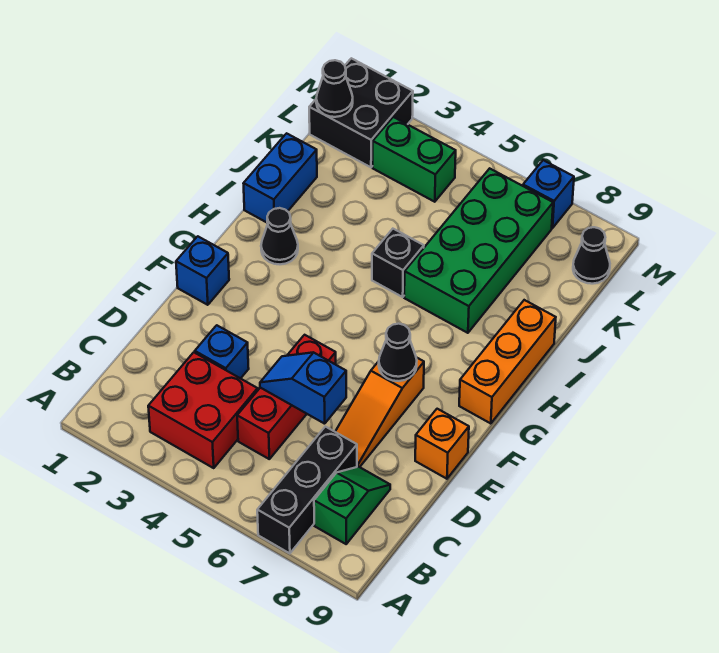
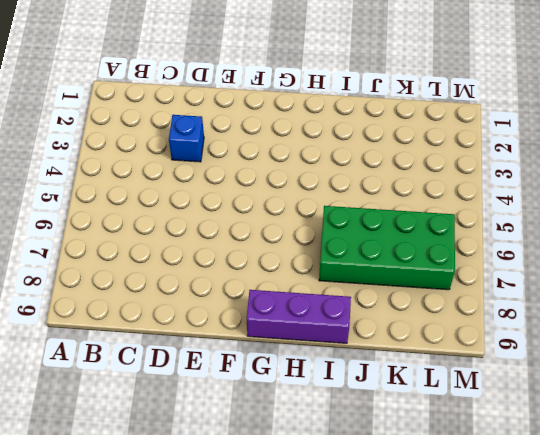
purple brick G9:I9 level 1 -> orange brick G9:I9 level 1
none -> black brick A7:C7 level 1
none -> red brick B3:C4 level 1
none -> green slope B8:C8 level 1 top B

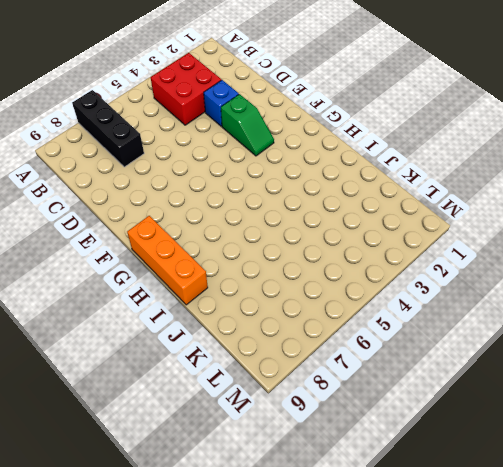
green slope E3:F3 level 1 top E -> green slope B8:C8 level 1 top B
none -> red brick C5:E5 level 1
none -> orange slope D7:F7 level 1 top F
none -> orange brick E9 level 1

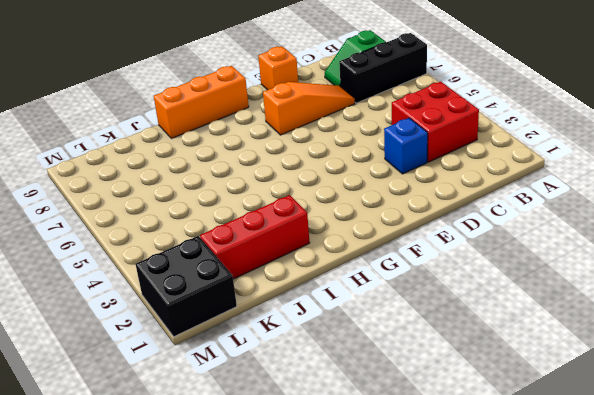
red brick I2:K2 level 1 -> red brick C5:E5 level 1
none -> blue brick F1 level 1
none -> black cone H2 level 1
none -> blue brick I1:J1 level 1

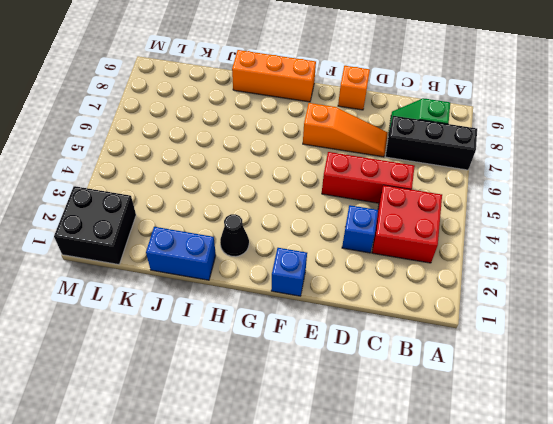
none -> black brick I5 level 1
none -> green brick I6:L7 level 1
none -> green brick L3:L4 level 1

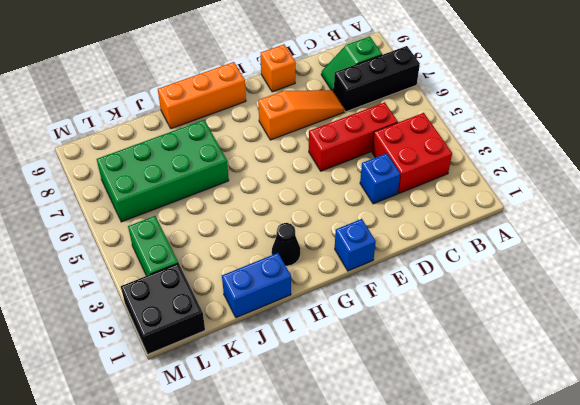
none -> black brick I5 level 1
none -> black cone L9 level 1
none -> blue brick M7 level 1

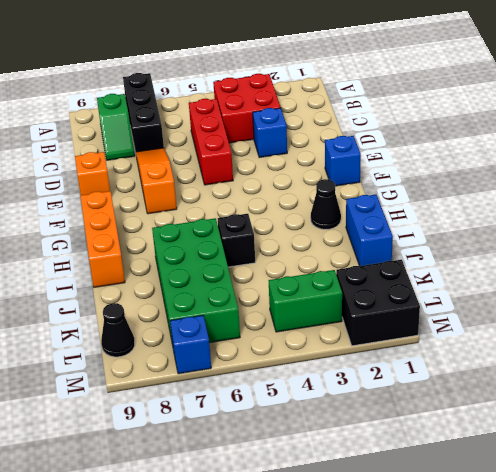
none -> blue slope D5:D6 level 2 top 6
none -> black cone F7 level 2
none -> black cone L1 level 2

